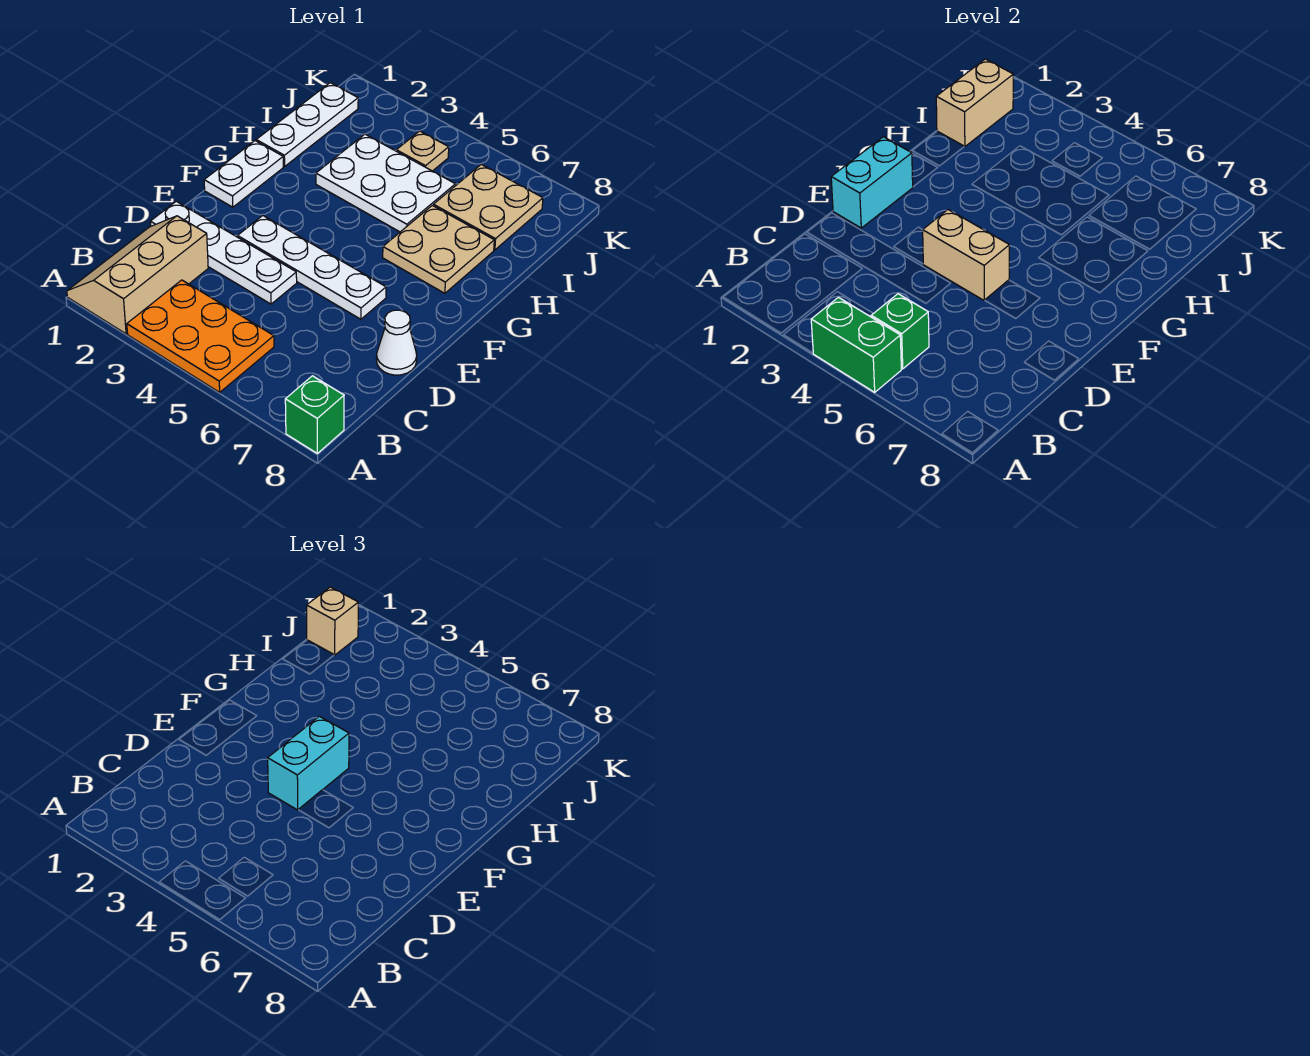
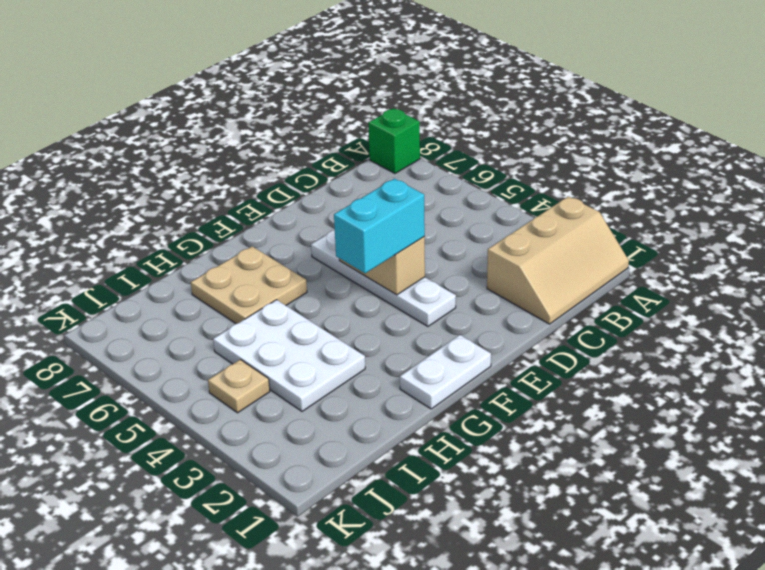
none -> orange plate A3:B5 level 1
none -> white plate D1:D4 level 1
none -> white cone D8 level 1

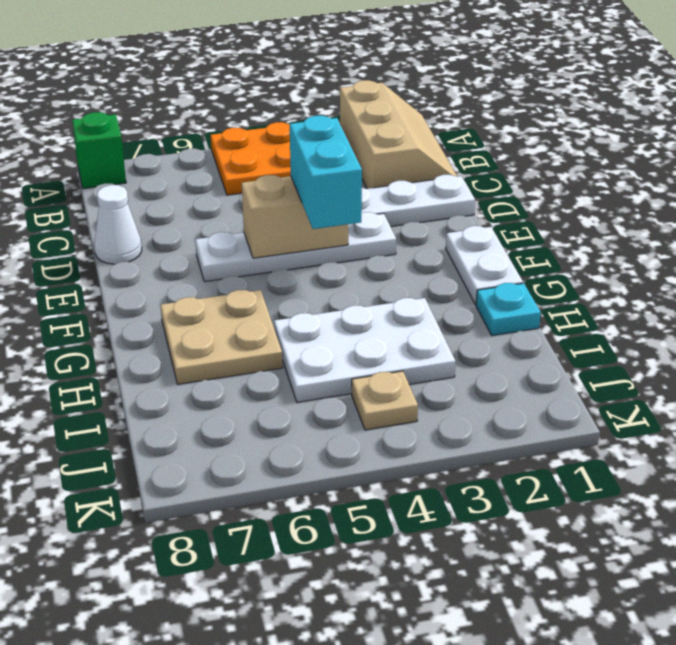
cyan plate H1 level 1 -> white plate H1:J1 level 1
none -> tan plate I6:J7 level 1
none -> green brick A4:A5 level 2
none -> green brick B5 level 2

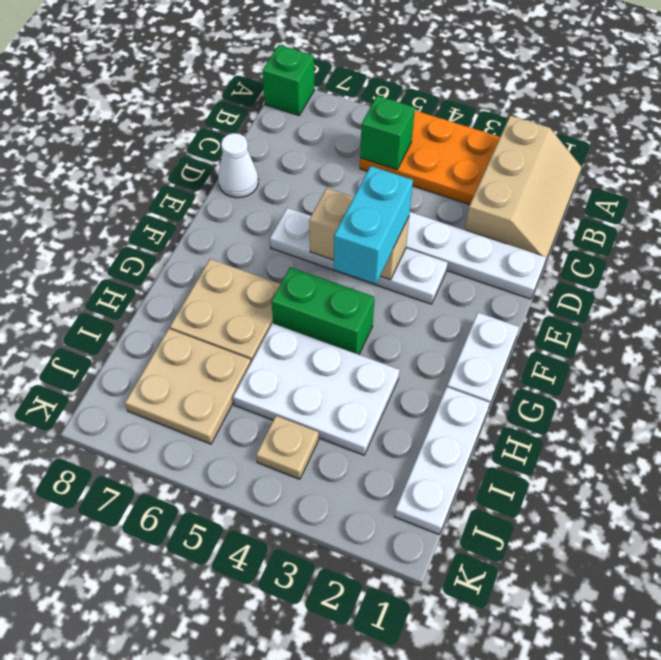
green brick G4:G5 level 1 -> green brick A4:A5 level 2
none -> cyan brick E1:F1 level 2
none -> tan brick I1:J1 level 2
none -> tan brick J1 level 3

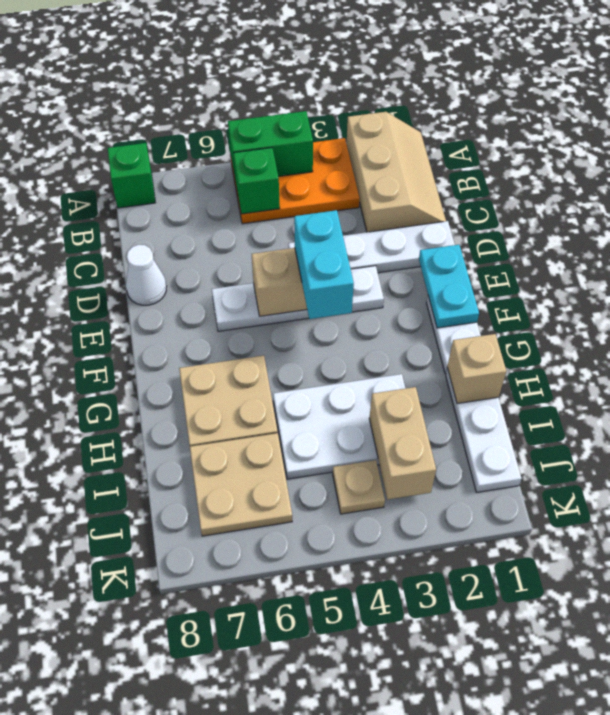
cyan plate E1:F1 level 2 -> cyan brick E1:F1 level 2
tan brick H1 level 2 -> tan brick J1 level 3
tan brick I3:J3 level 2 -> tan brick I1:J1 level 2

